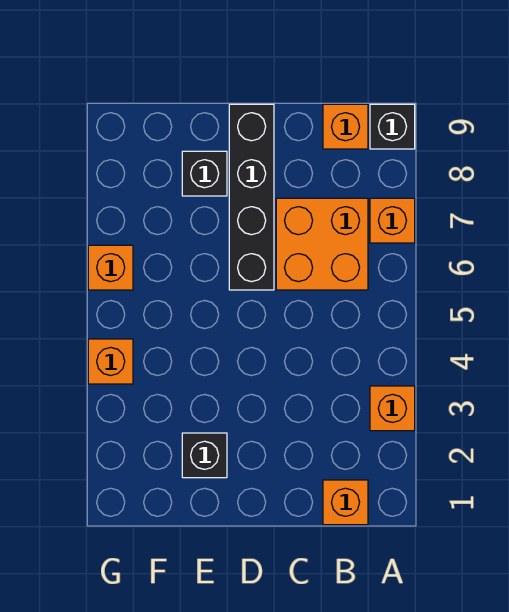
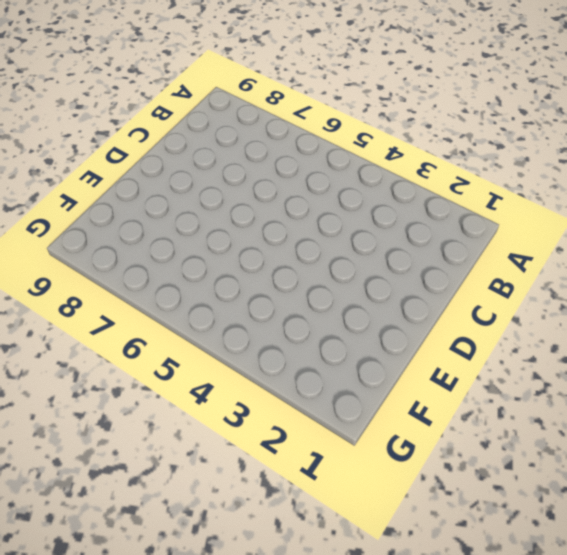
none -> orange brick A3 level 1
none -> orange brick A7 level 1

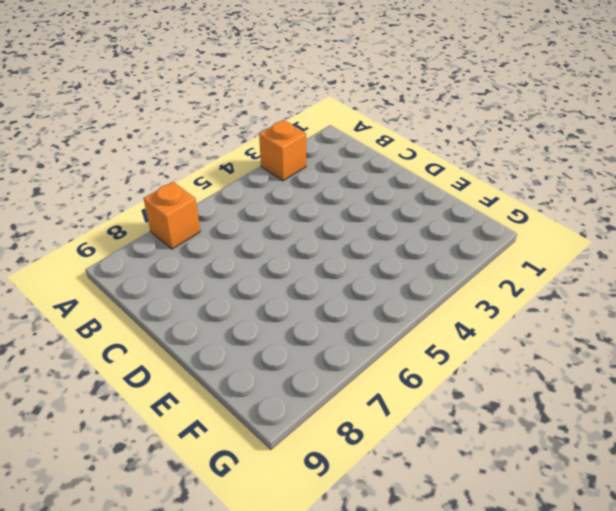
none -> black brick A9 level 1
none -> orange brick B1 level 1

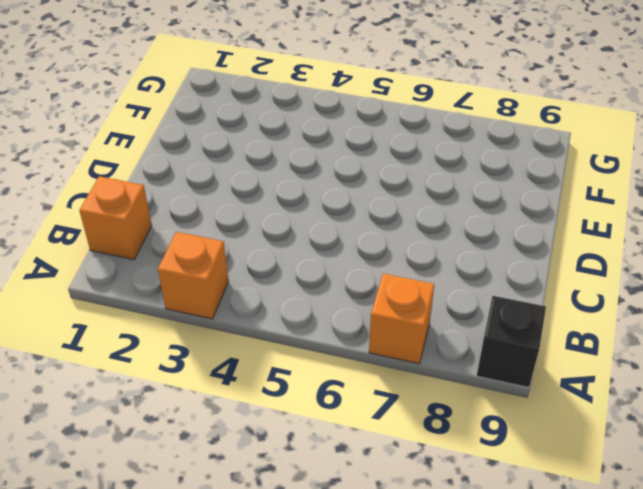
none -> orange brick B6:C7 level 1
none -> orange brick B9 level 1

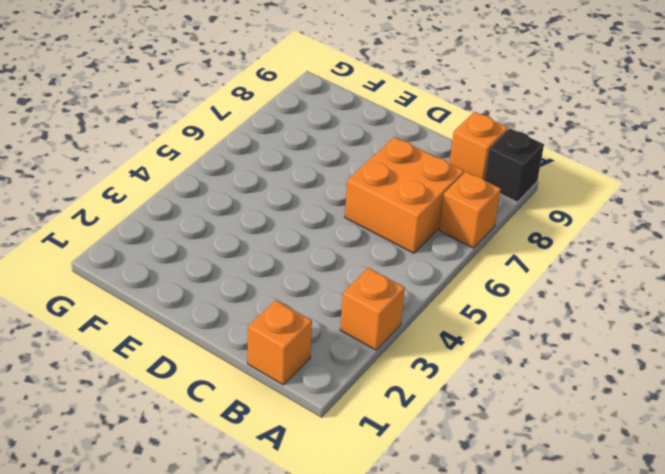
none -> black brick D6:D9 level 1
none -> black brick E2 level 1

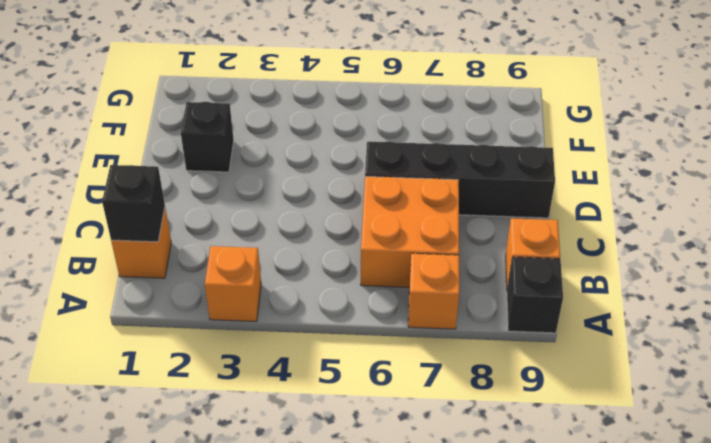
black brick B1 level 2 -> black brick E8 level 1
none -> orange brick G4 level 1
none -> orange brick G6 level 1

